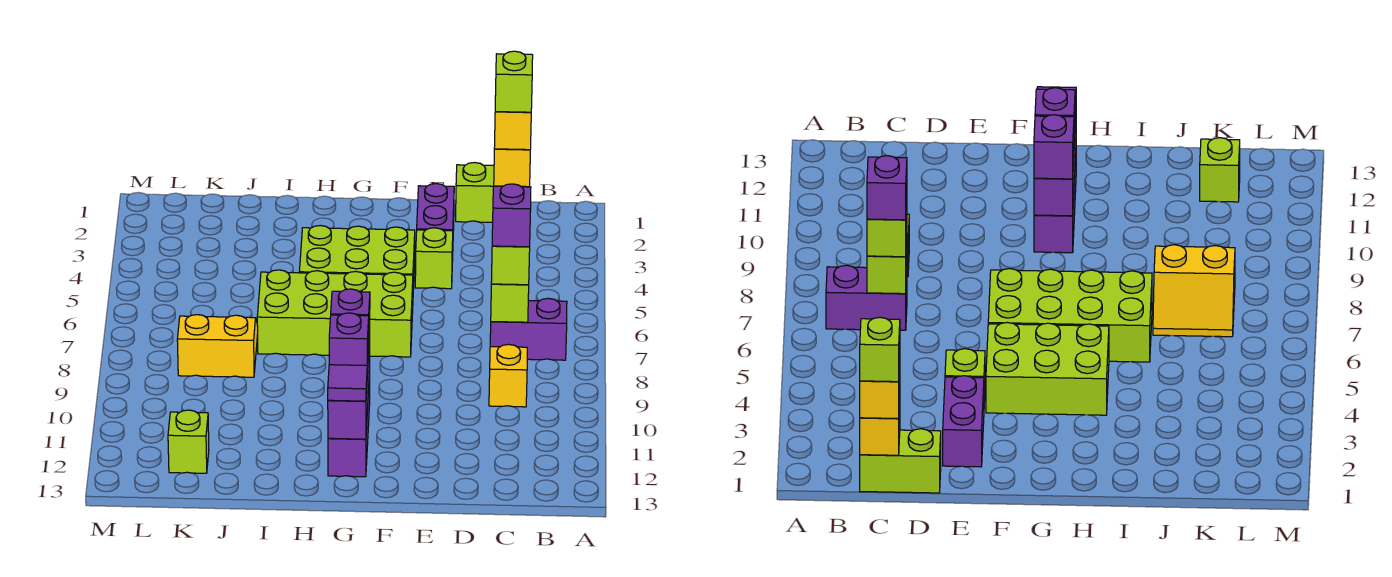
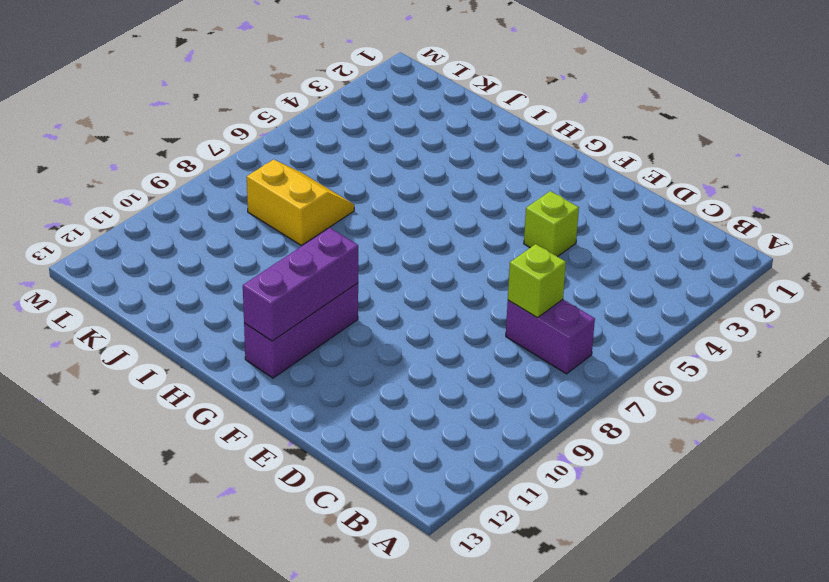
none -> lime brick C1:D1 level 1
none -> yellow brick C9 level 1
none -> purple brick E2:E3 level 1

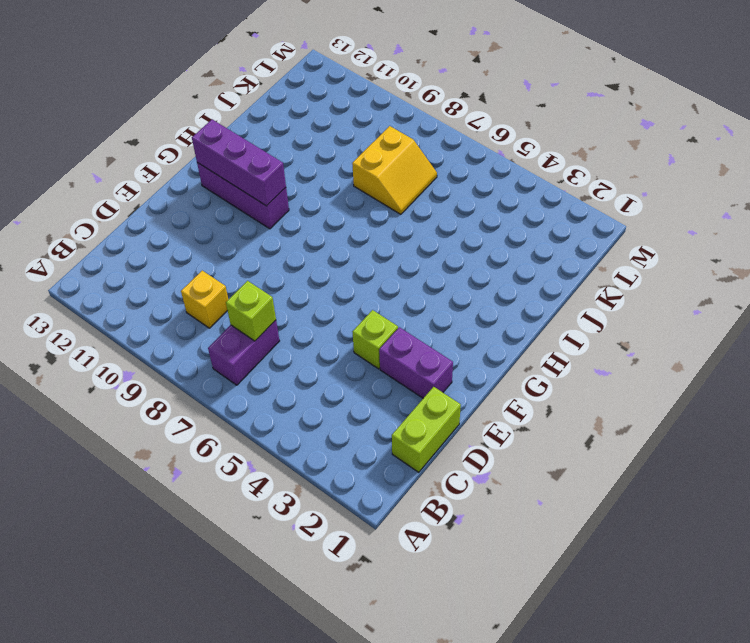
none -> lime brick F4:H5 level 1
none -> lime brick F6:I7 level 1
none -> lime brick K12 level 1

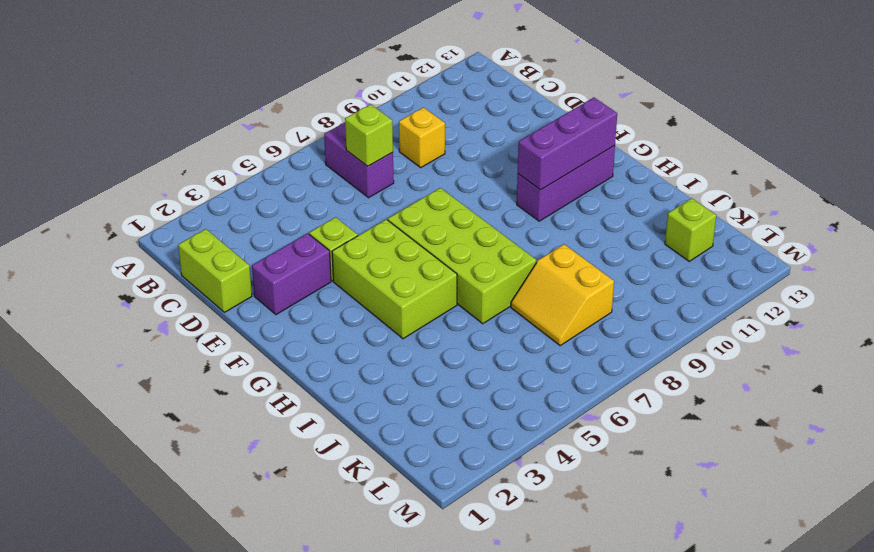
none -> yellow brick C1 level 2
none -> yellow brick C1 level 3
none -> lime brick C7 level 3

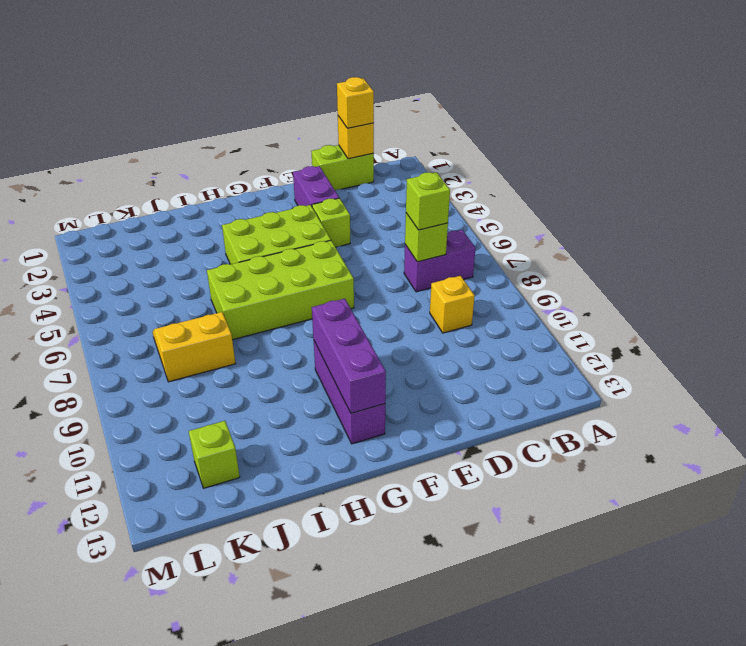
none -> purple brick G10 level 3
none -> purple brick G11 level 3
none -> purple tile G12 level 3

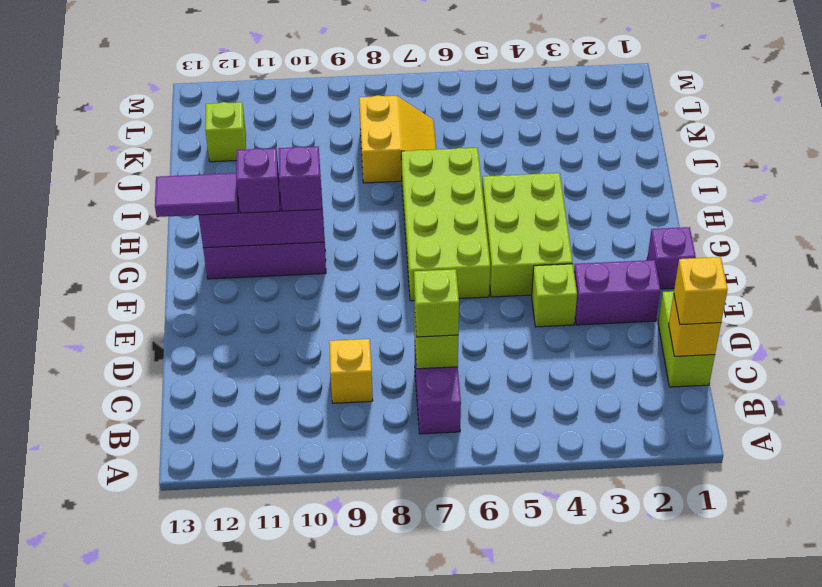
purple brick F1 level 1 -> purple brick C7 level 4
purple tile G12:G13 level 3 -> purple tile G12 level 3
none -> lime brick C1 level 4

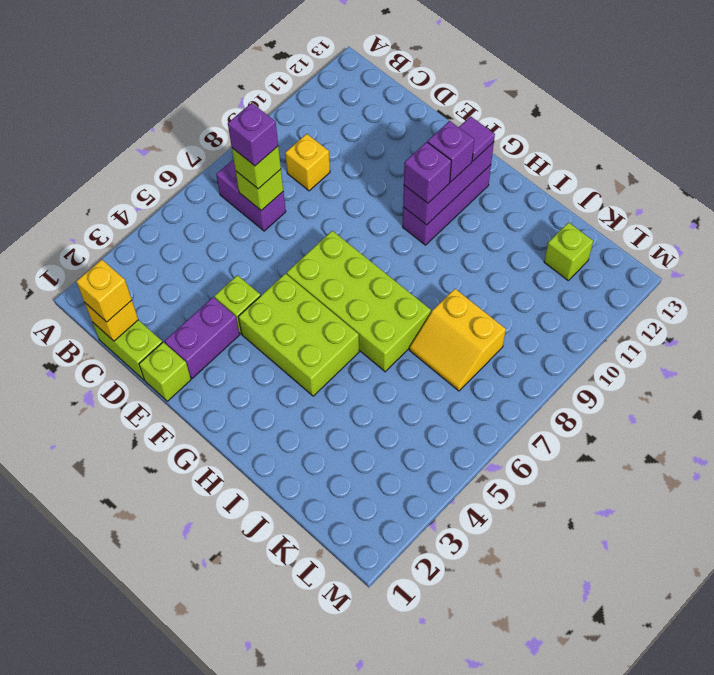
lime brick E1 level 1 -> lime brick C1 level 4

